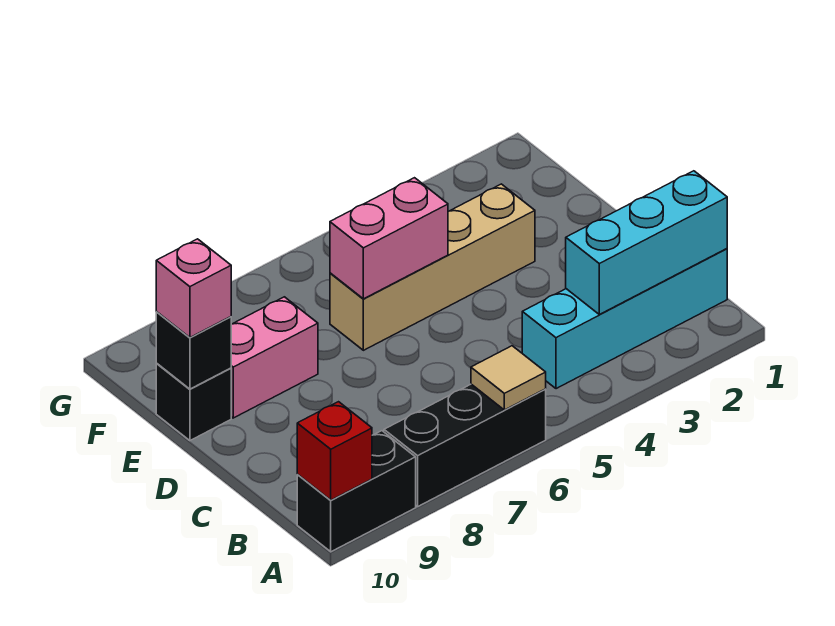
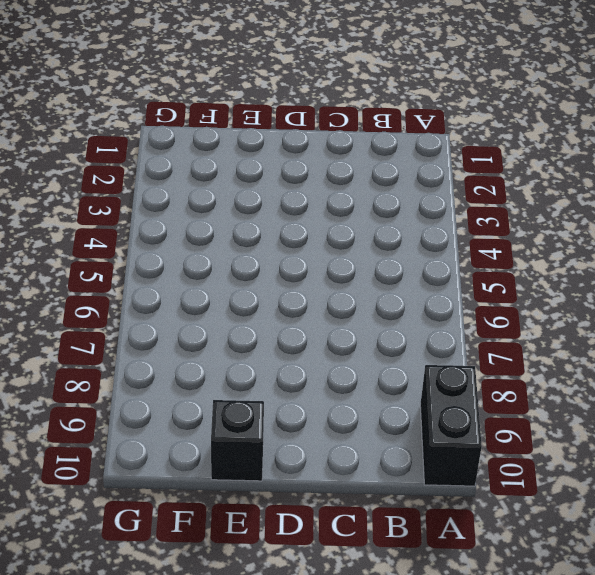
none -> black brick A6:A8 level 1
none -> cyan brick B1:B4 level 1
none -> tan brick E3:E6 level 1

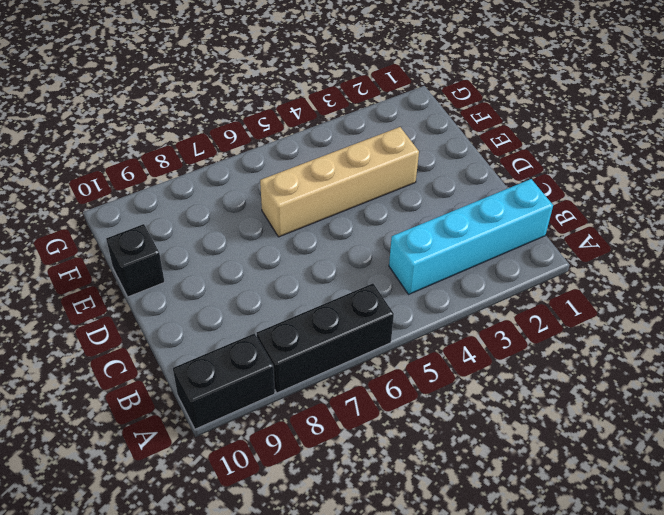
none -> pink brick E8:E9 level 1
none -> tan tile A6 level 2
none -> red brick A10 level 2

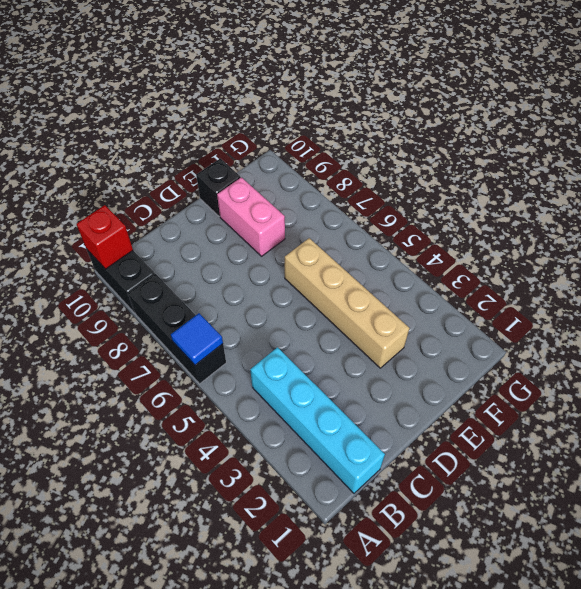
blue tile A6 level 2 -> tan tile A6 level 2
none -> cyan brick B1:B3 level 2
none -> pink brick E5:E6 level 2
none -> black brick E10 level 2

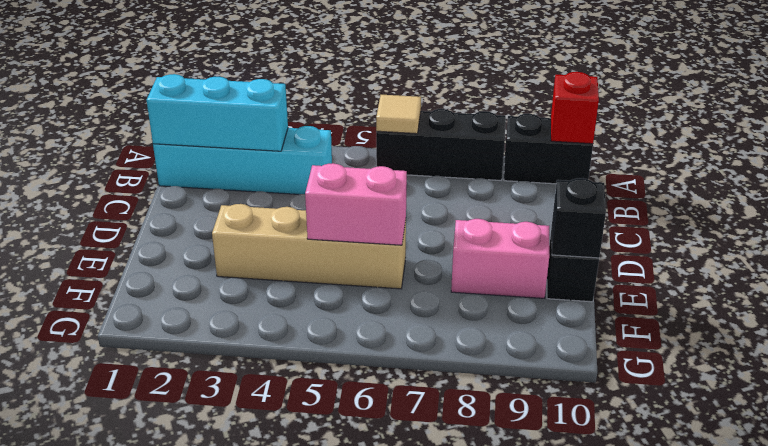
none -> pink brick E10 level 3

